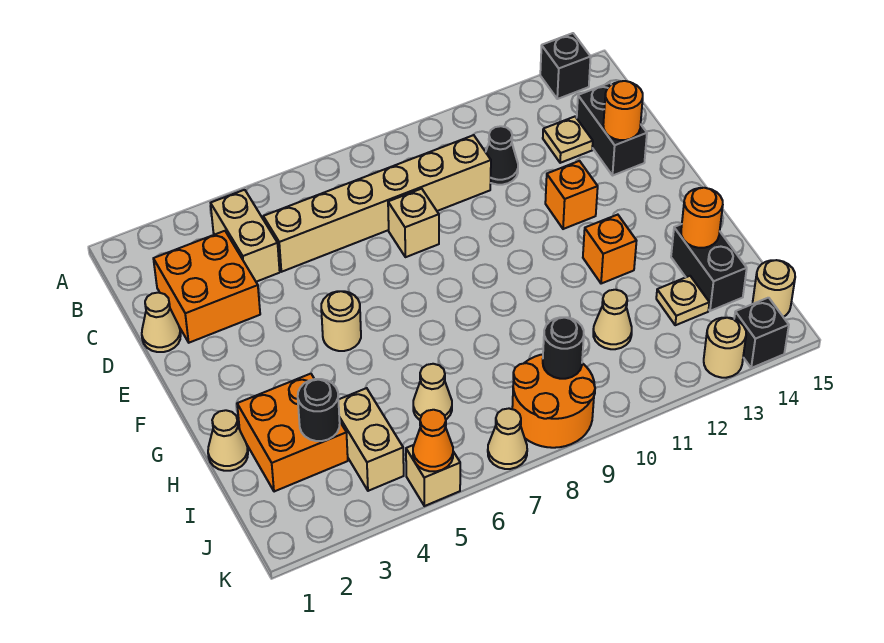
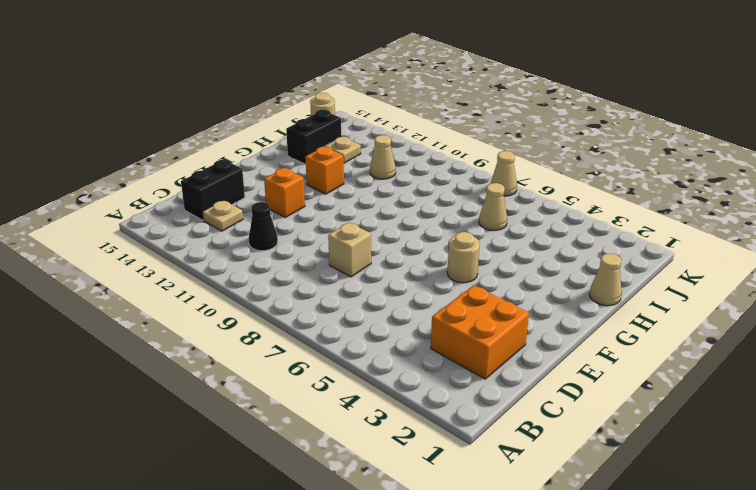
none -> black brick A14 level 1
none -> tan brick B4:C4 level 1
none -> tan brick C5:C10 level 1
none -> tan cone D1 level 1

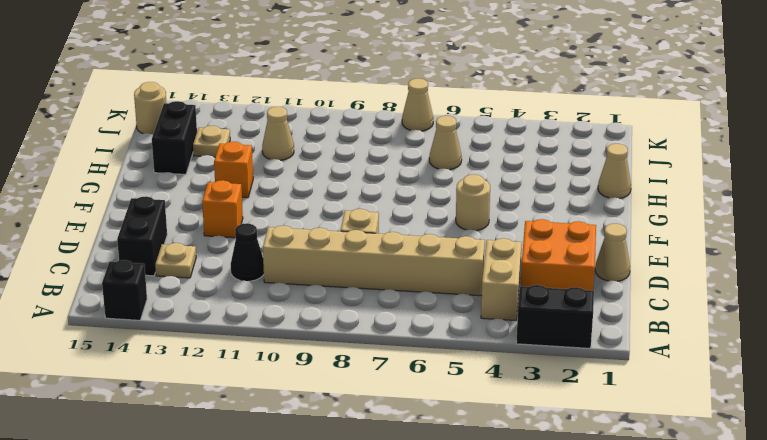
black brick A2:A3 level 1 -> none
none -> orange brick H2:I3 level 1
none -> tan brick I4:J4 level 1
none -> orange round brick J8:K9 level 1
none -> tan brick K5 level 1

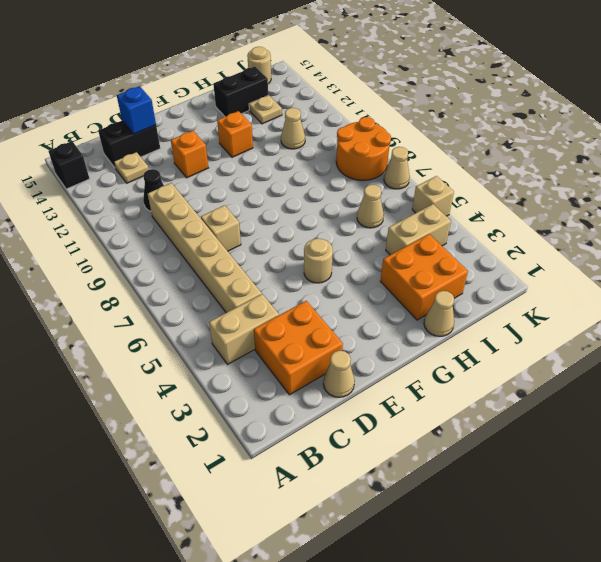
blue brick D14 level 2 -> orange round brick D14 level 2
none -> tan round brick K13 level 1
none -> black brick K14 level 1
none -> orange round brick H14 level 2
none -> black round brick I3 level 2

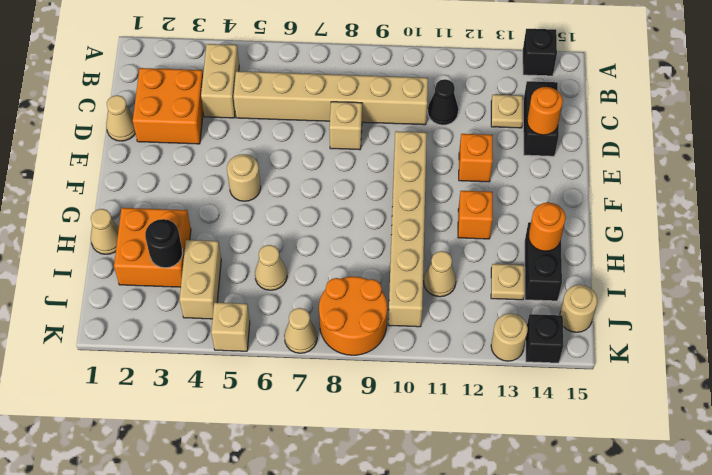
tan brick E10:J10 level 1 -> none
none -> black round brick J9 level 2
none -> orange cone K5 level 2

